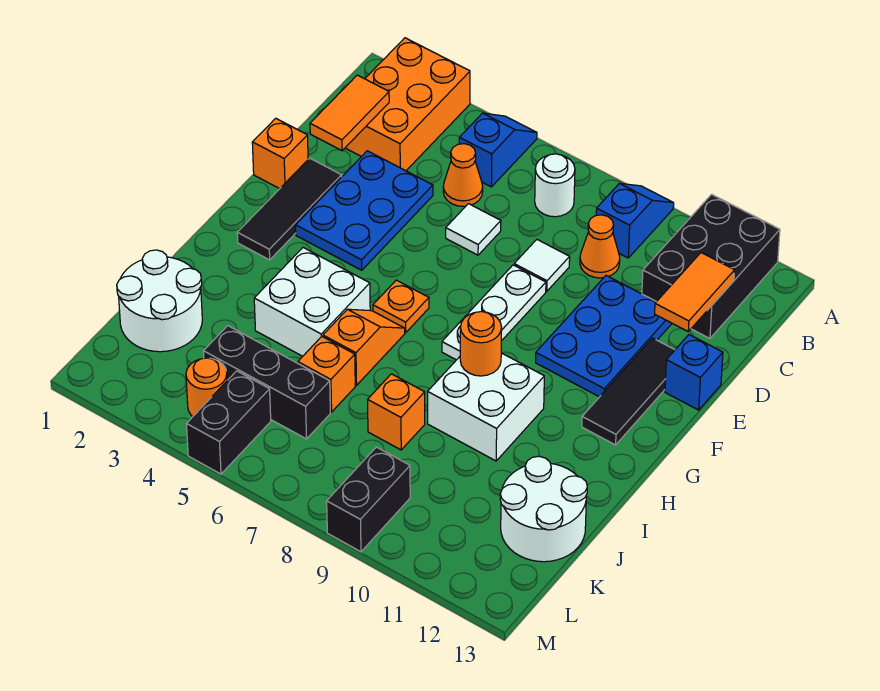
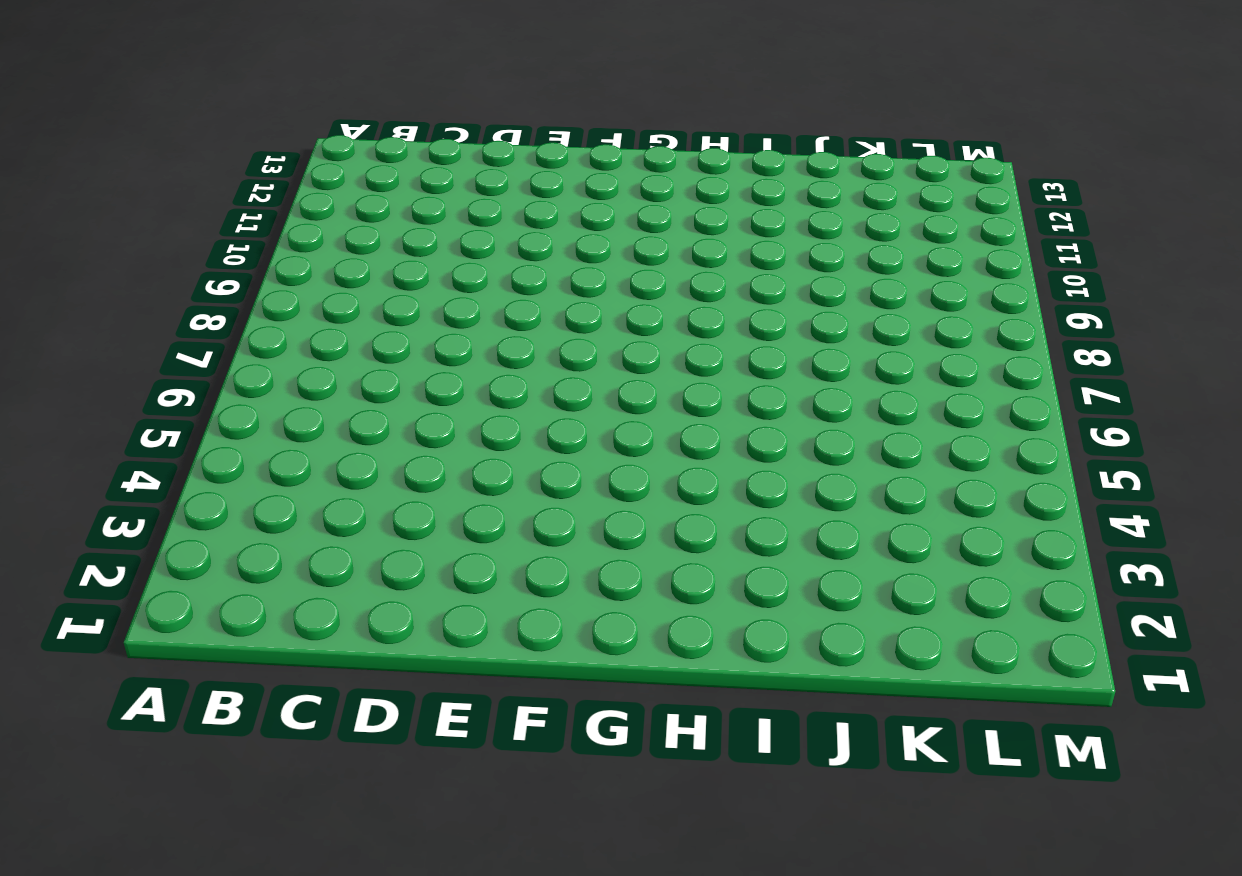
none -> orange brick A2:C3 level 1
none -> blue slope A5:B5 level 1 top B
none -> blue slope A9:B9 level 1 top B
none -> black brick A11:C12 level 1

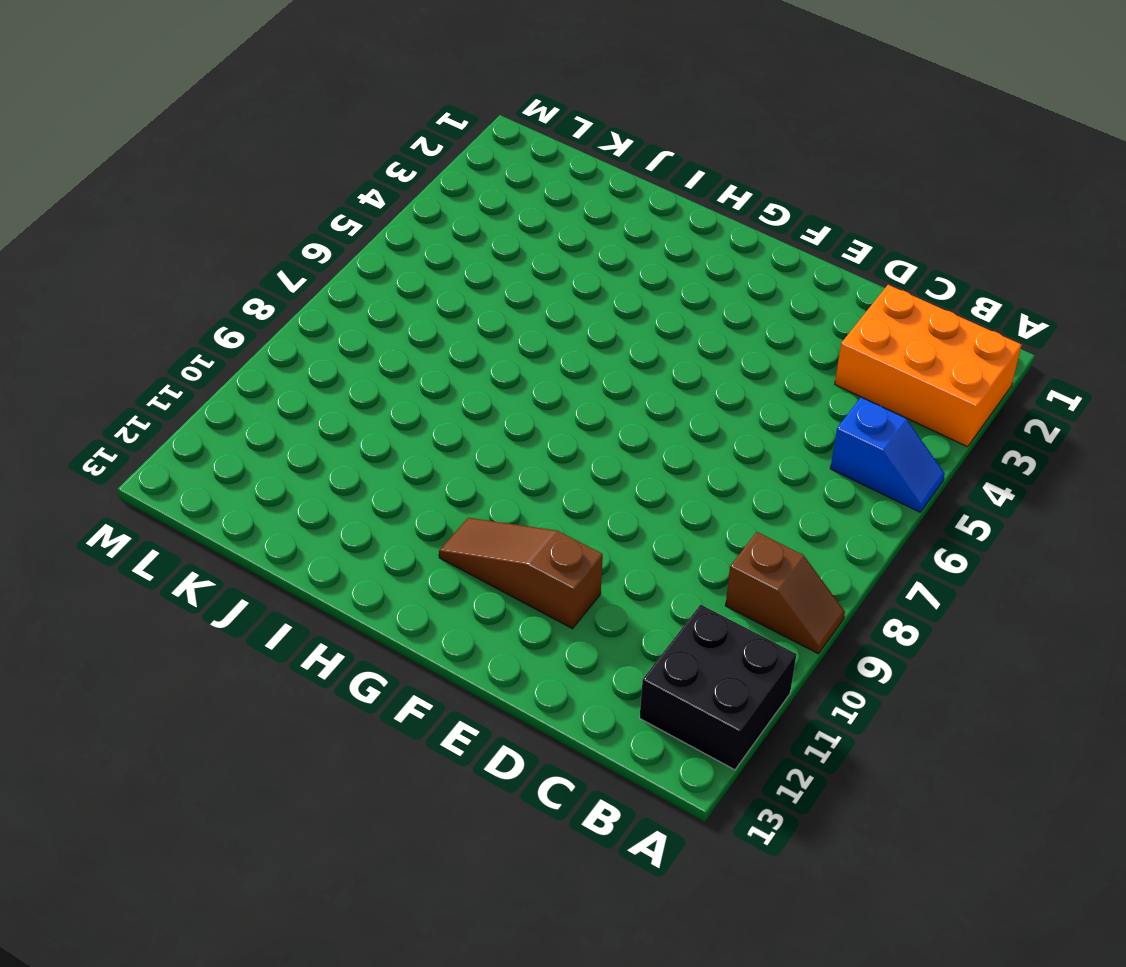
brown slope A9:B9 level 1 top B -> blue slope A9:B9 level 1 top B
black brick A11:B12 level 1 -> black brick A11:C12 level 1
brown slope E11:G11 level 1 top E -> blue plate D10:F11 level 1
none -> white round brick B7 level 1
none -> orange cone C5 level 1
none -> orange cone C9 level 1
none -> blue plate D3:F4 level 1

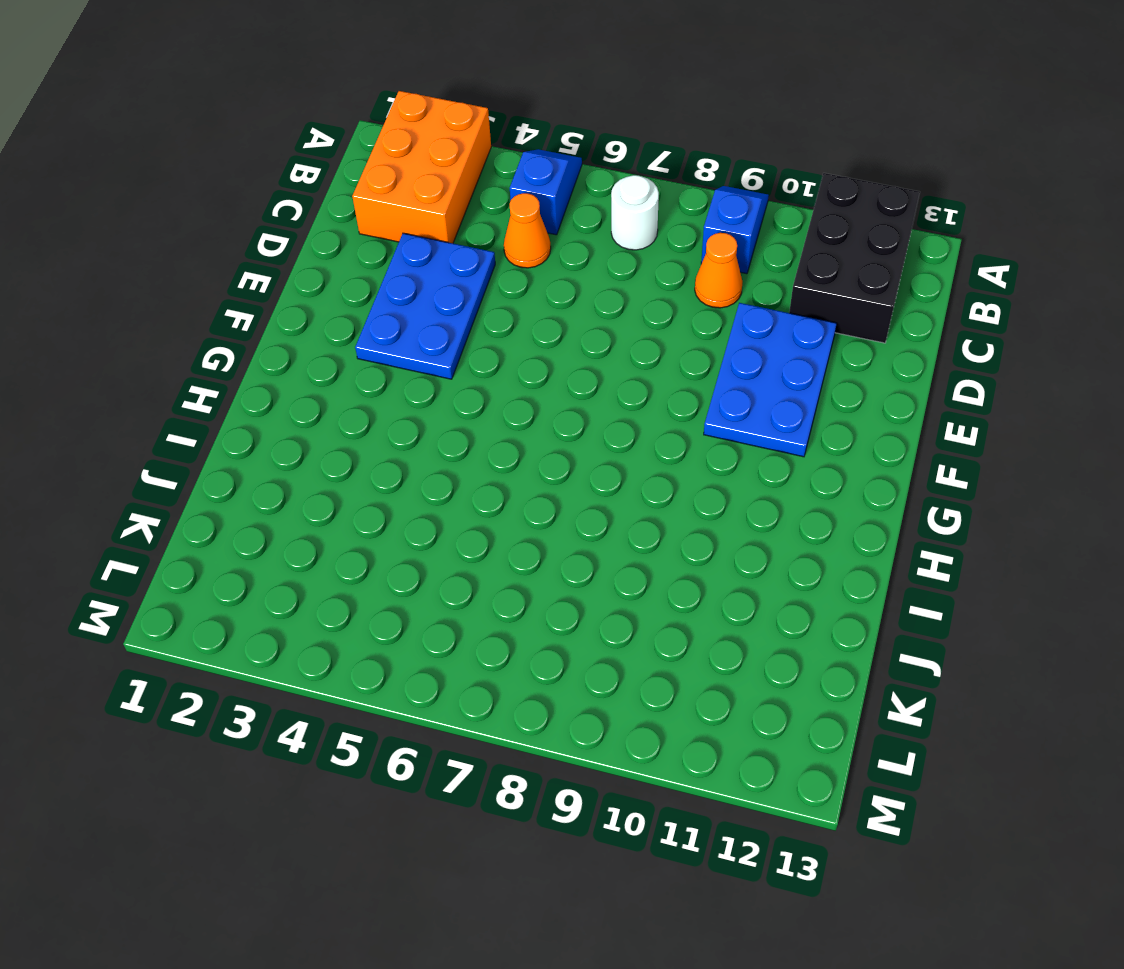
none -> white tile D6 level 1
none -> white tile D8 level 1
none -> orange brick E1 level 1
none -> black tile E2:G2 level 1

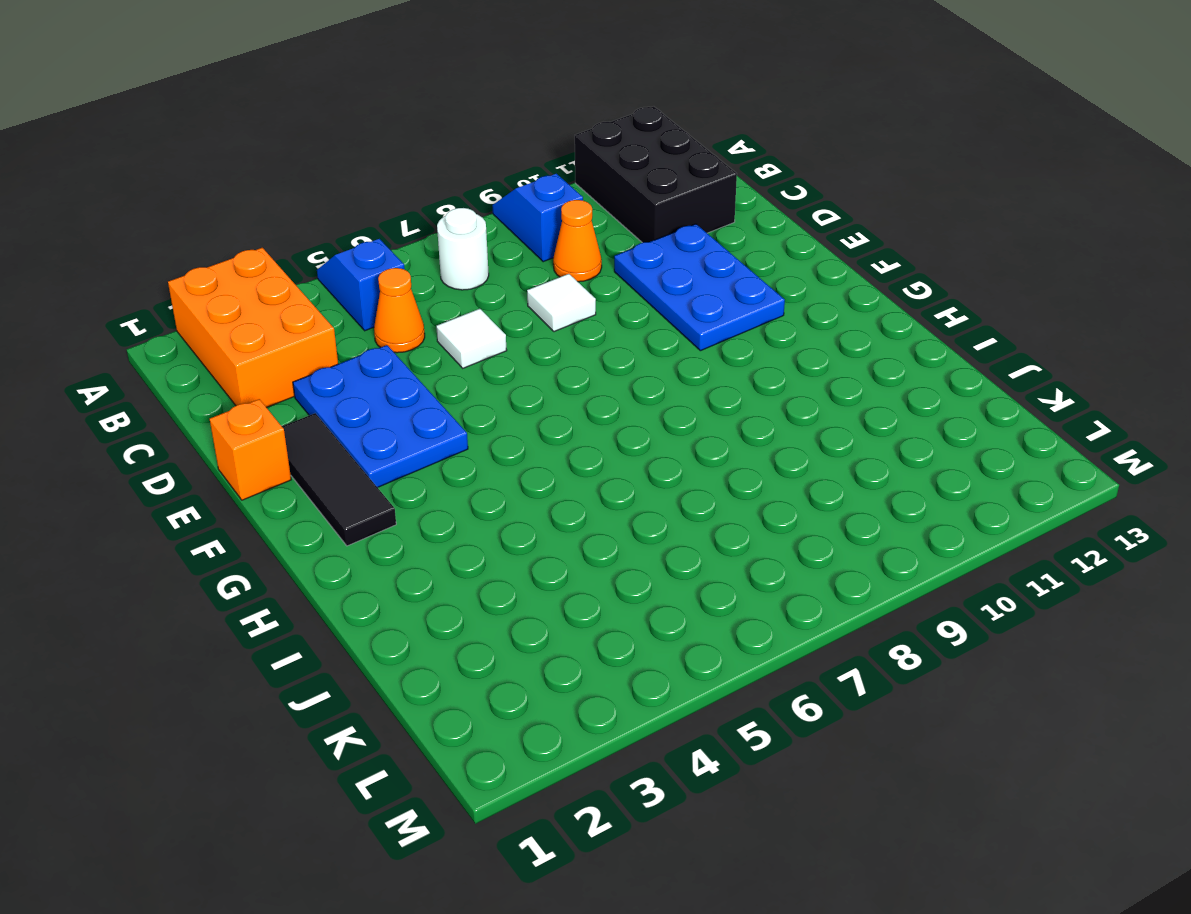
none -> white plate E8:G8 level 1
none -> black tile E12:G12 level 1
none -> blue brick E13 level 1
none -> orange plate G6 level 1

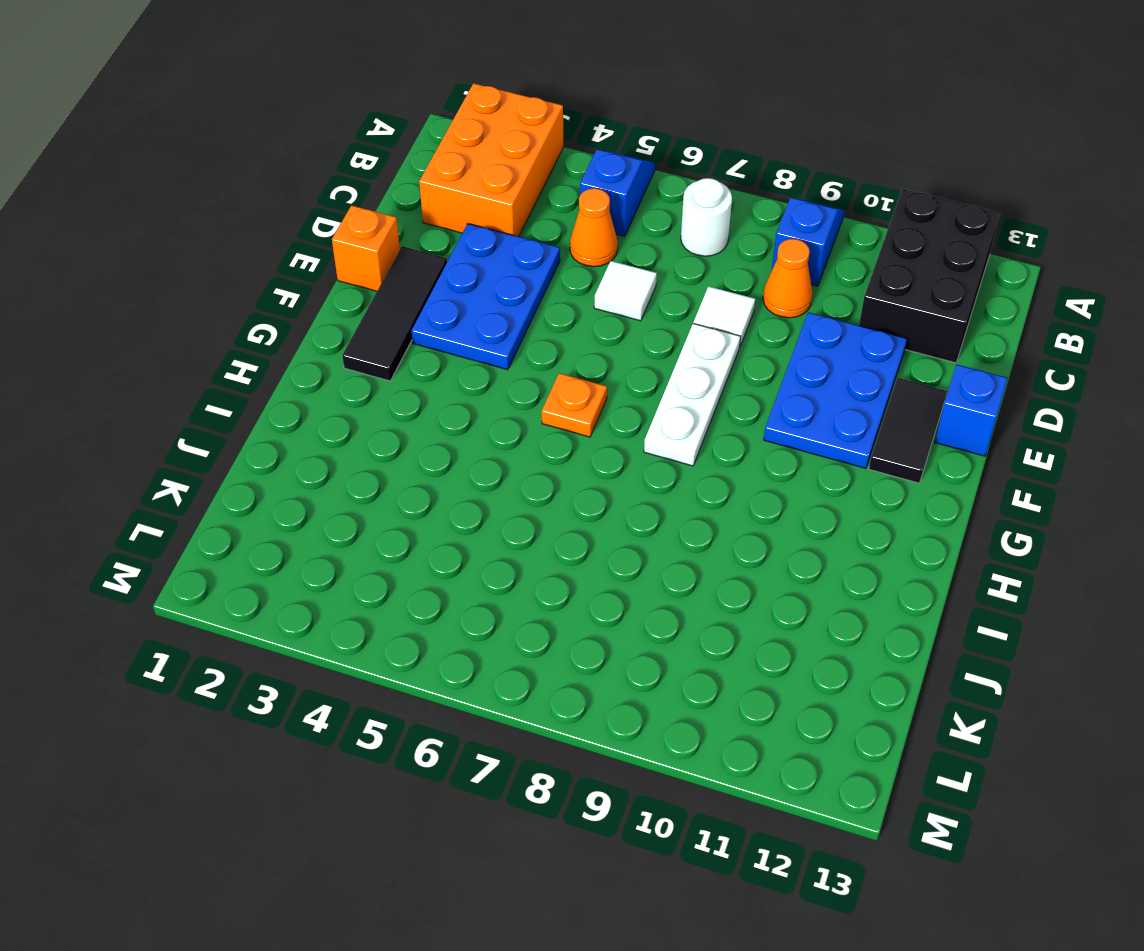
black tile E12:F12 level 1 -> black tile E12:G12 level 1
none -> white brick H4:I5 level 1
none -> orange slope H6:I6 level 1 top I
none -> white brick H9:I10 level 1
none -> white round brick J1:K2 level 1

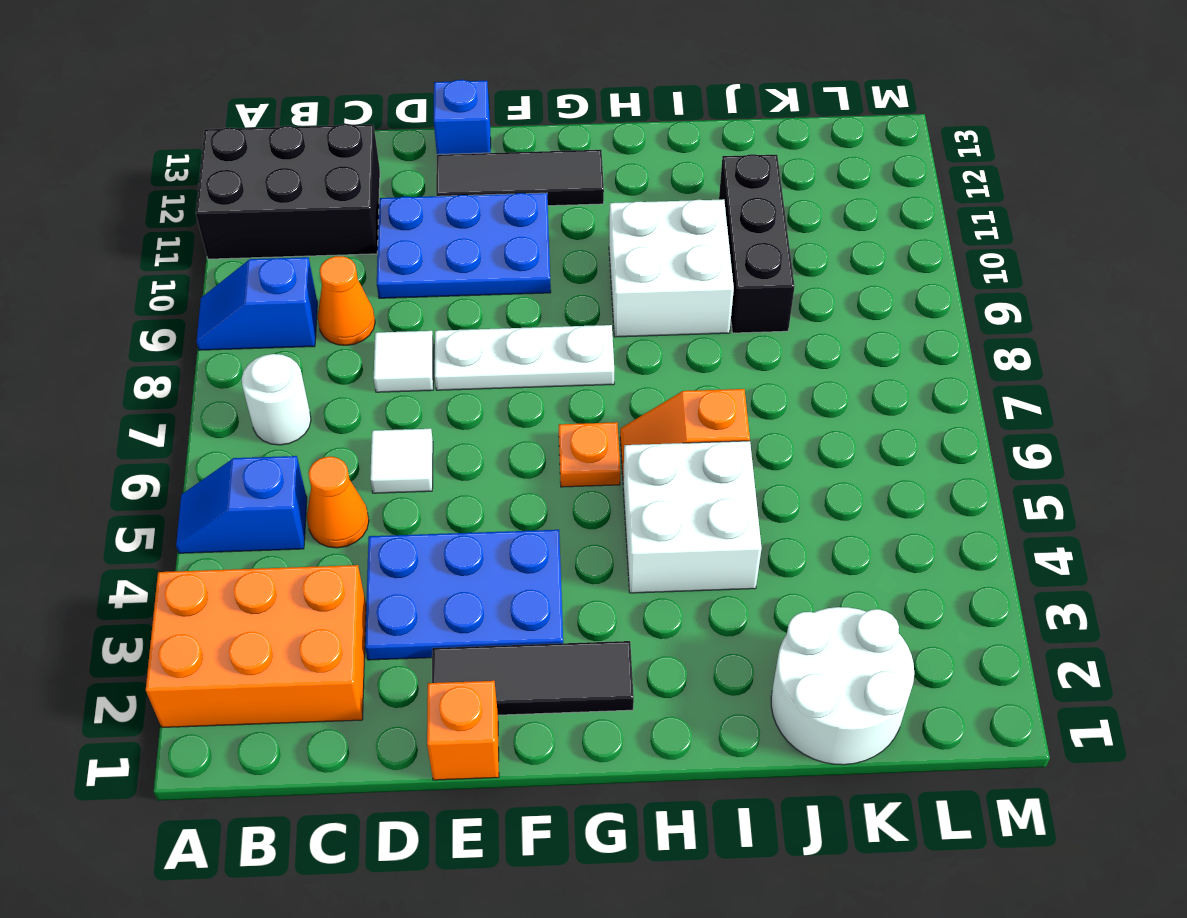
black brick J9:J11 level 1 -> black brick K4:K6 level 1
none -> orange brick J6 level 1
none -> orange brick J8 level 1
none -> white round brick J12:K13 level 1
none -> orange round brick L4 level 1

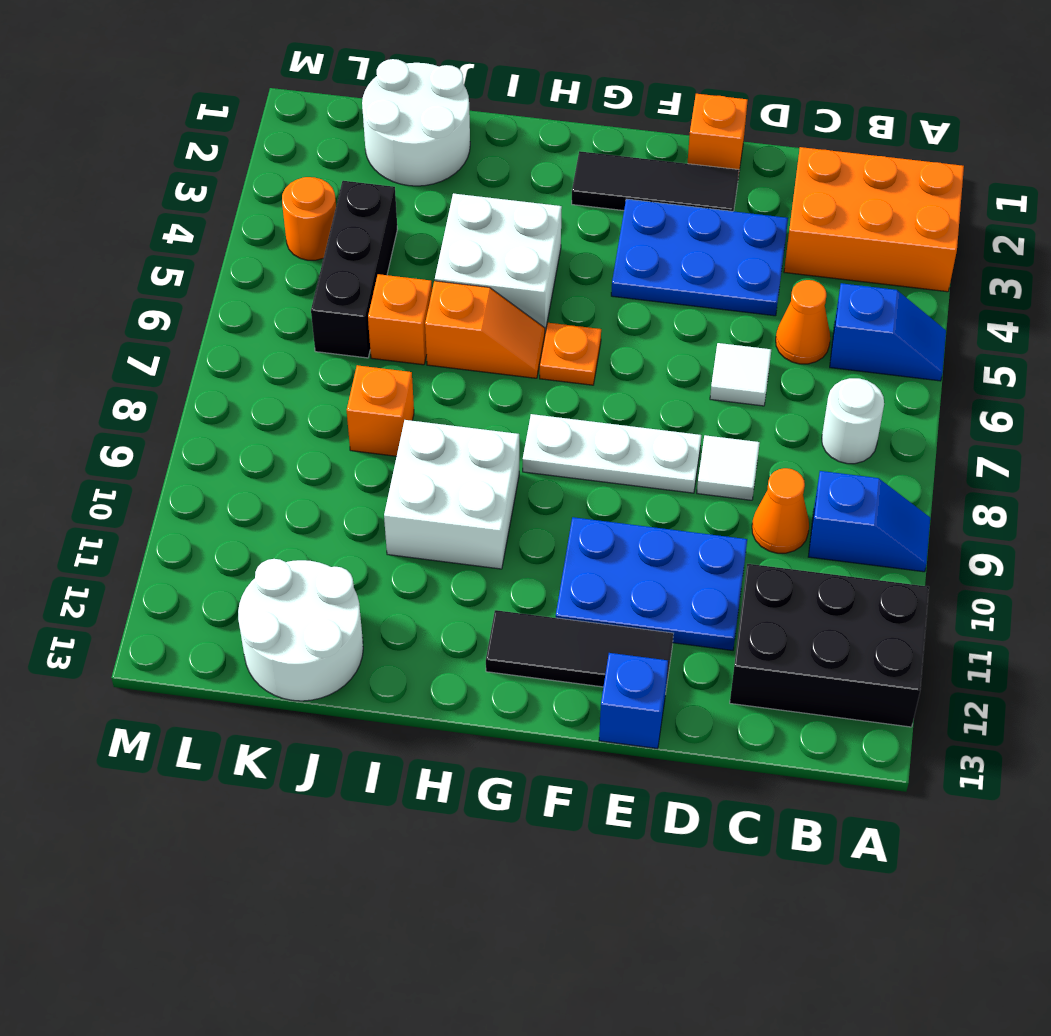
none -> black brick L5:M5 level 1
none -> black brick L9:M9 level 1
none -> orange tile C2:D2 level 2
none -> orange tile C12:D12 level 2

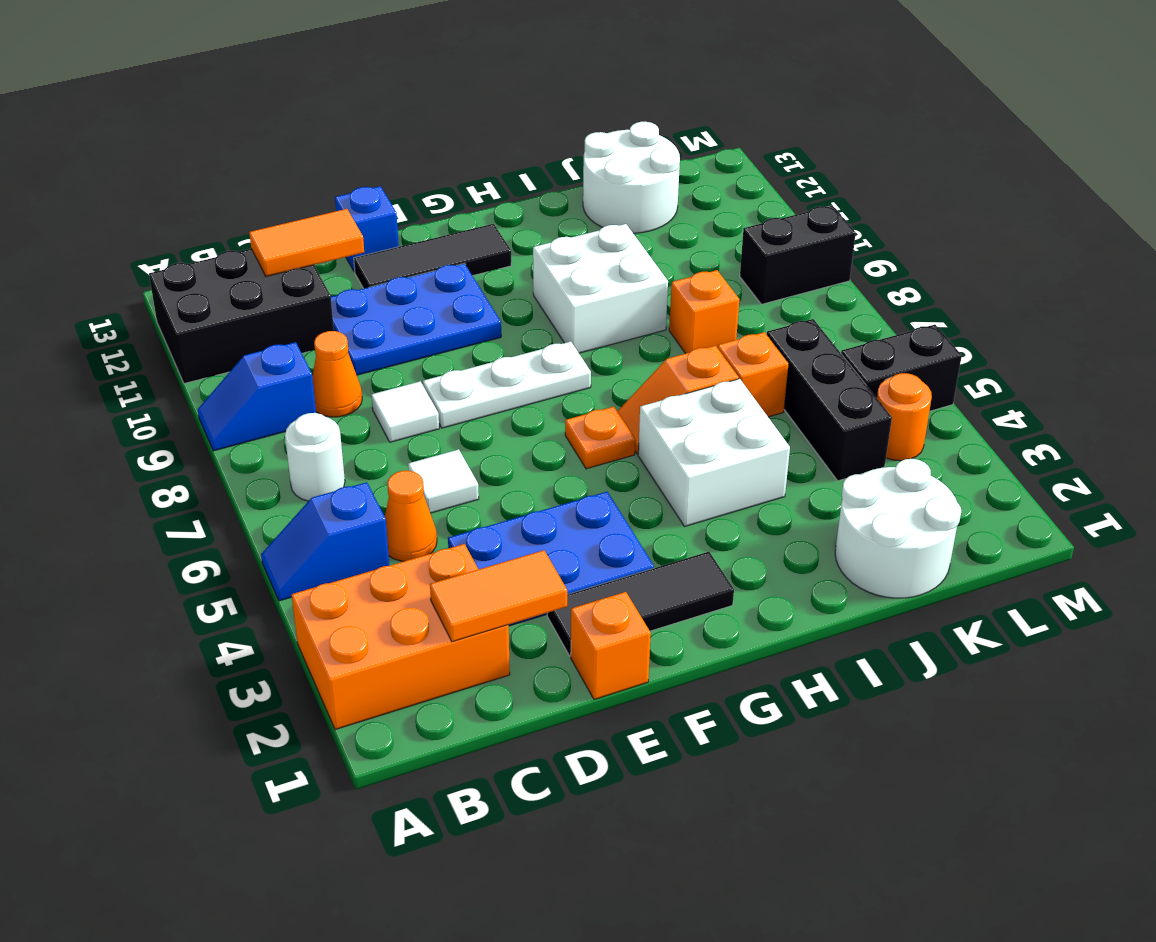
none -> orange round brick H9 level 2

